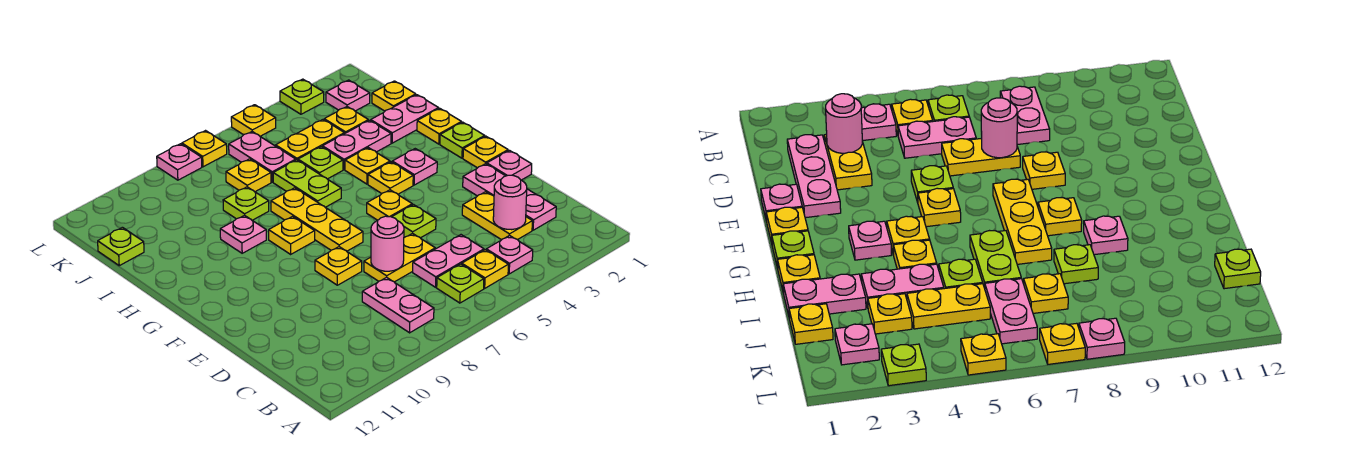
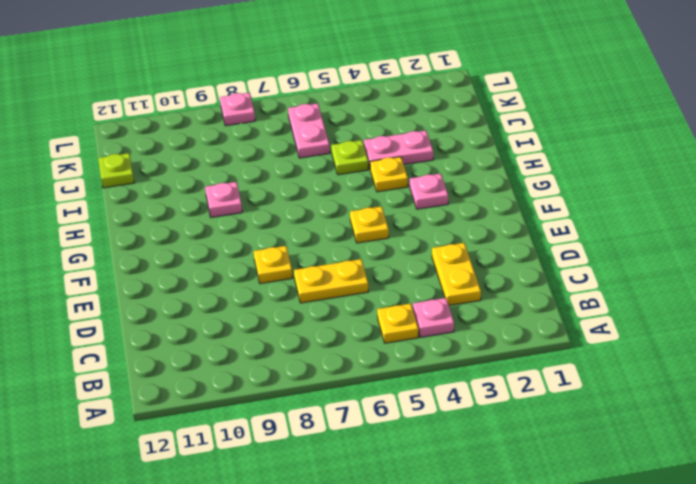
none -> lime plate B6 level 1
none -> pink plate B8:C8 level 1
none -> pink plate C2:E2 level 1
none -> pink plate C5:C6 level 1

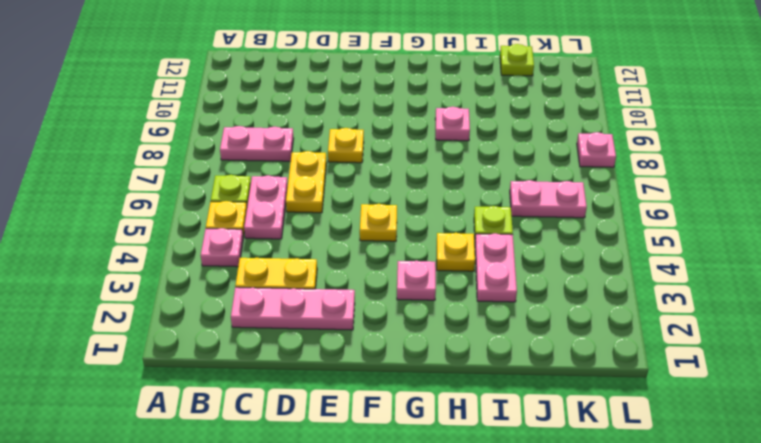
none -> pink plate E1 level 1
none -> lime plate E5 level 1
none -> yellow plate F1 level 1
none -> yellow plate F7:H7 level 1

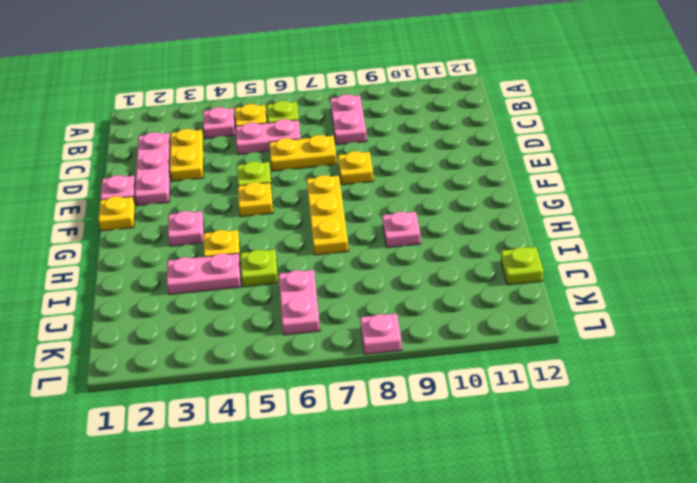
none -> lime plate G1 level 1
none -> yellow plate G4 level 1
none -> yellow plate G8 level 1
none -> yellow plate H1 level 1

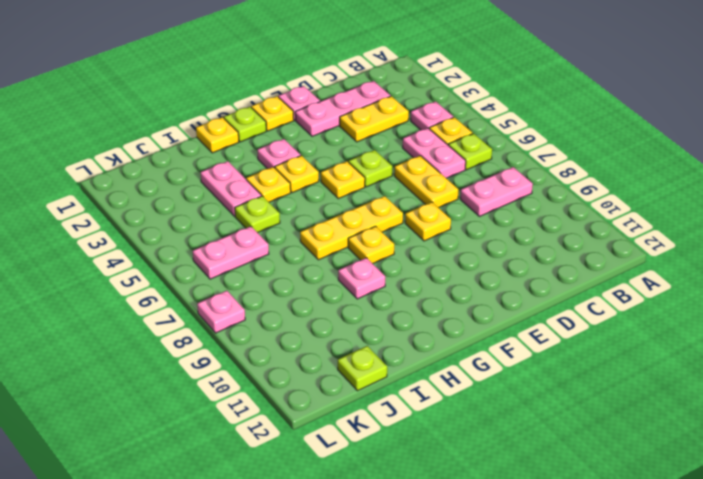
none -> lime plate H6:I6 level 1
none -> pink plate I1:I2 level 1
none -> lime plate I8 level 1
none -> yellow plate J1 level 1

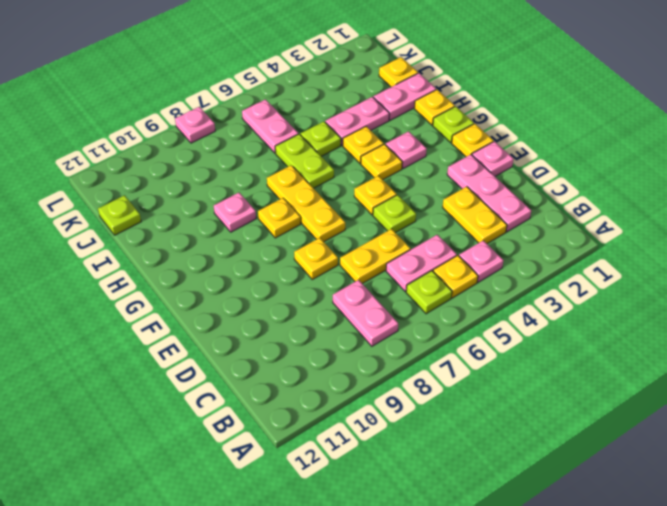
none -> lime plate I8 level 1
none -> yellow plate J3 level 1
none -> yellow plate J4:J5 level 1
none -> yellow plate J7 level 1

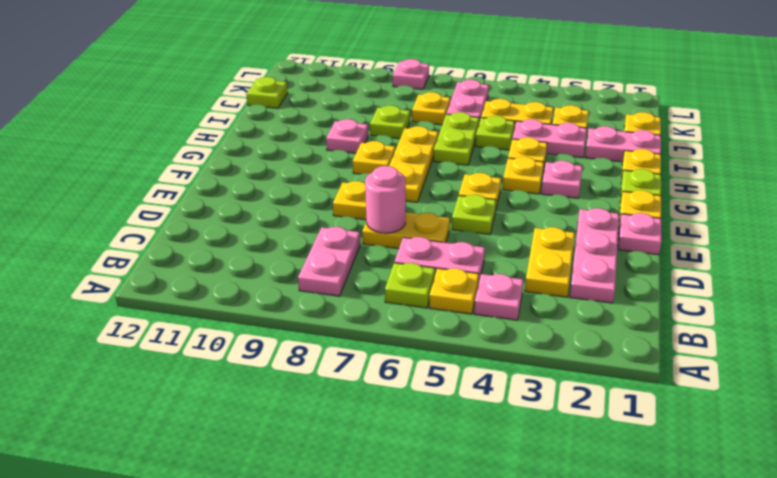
none -> pink plate K2 level 1
none -> lime plate L3 level 1
none -> yellow plate L5 level 1
none -> yellow plate L7 level 1

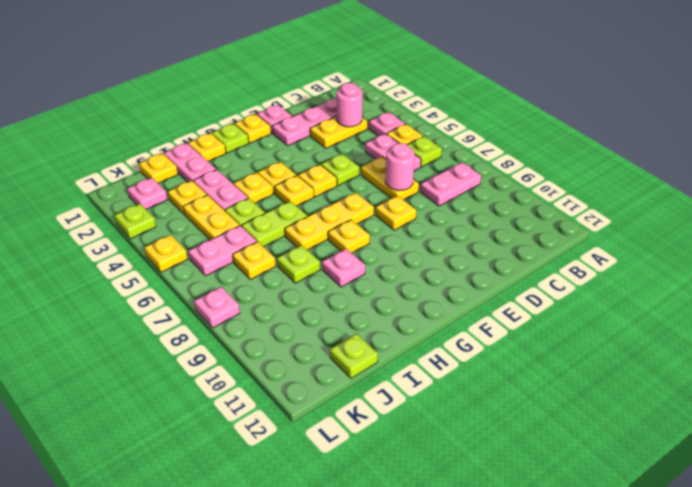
yellow plate G5 level 1 -> yellow plate L7 level 1
none -> pink plate G3 level 1

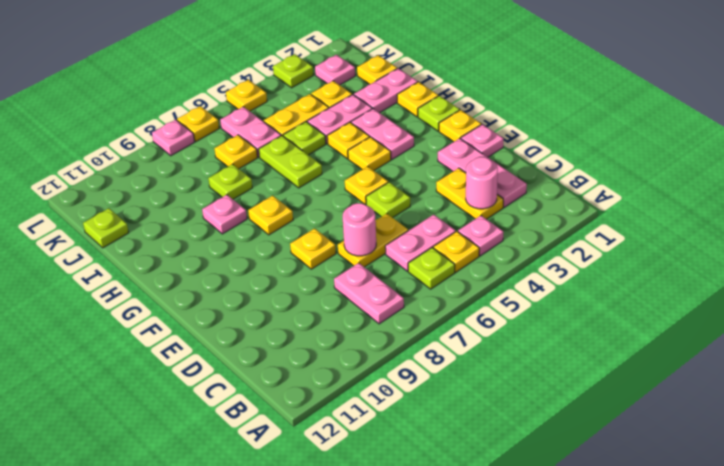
pink plate G3:H3 level 1 -> pink plate G3 level 1
none -> yellow plate F7:H7 level 1

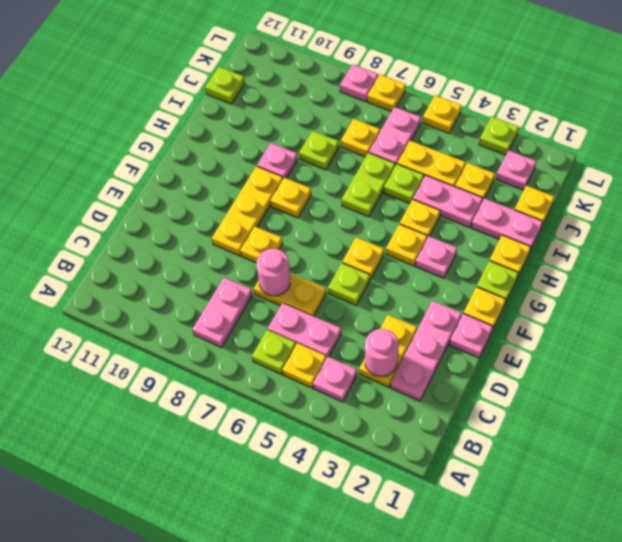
yellow plate E9:G9 level 1 -> yellow plate F7:H7 level 1

